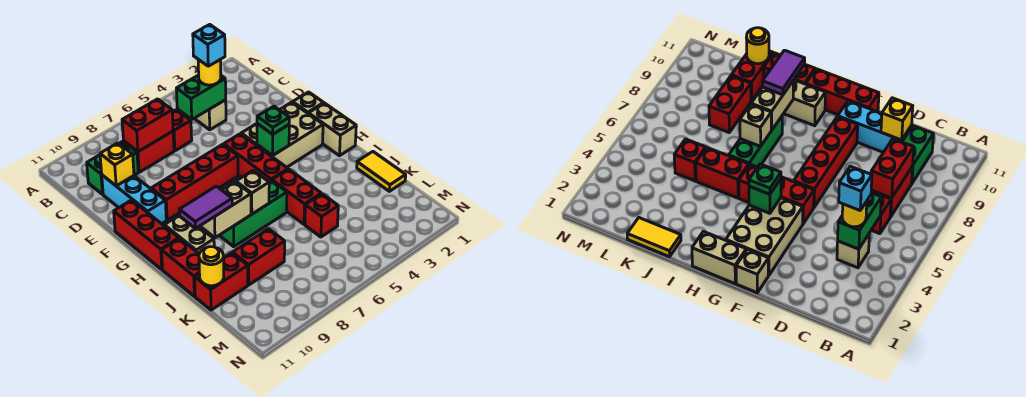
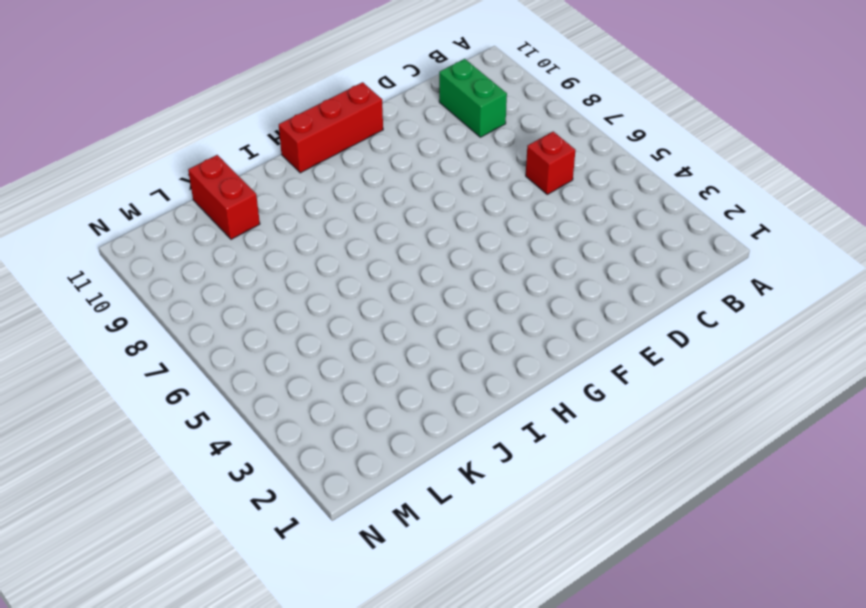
none -> tan brick C4 level 1
none -> red brick C7:C8 level 1
none -> cyan brick D10:F10 level 1
none -> tan brick F1 level 1

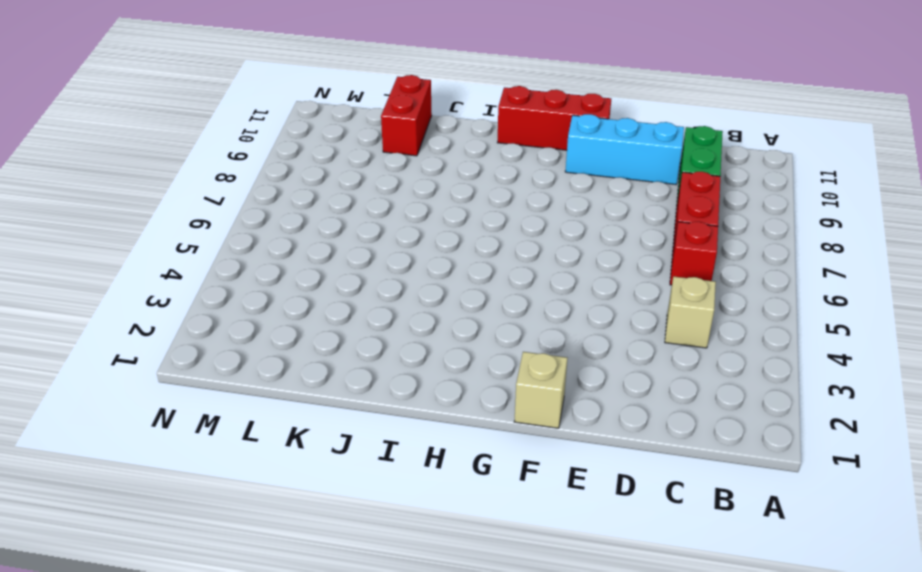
none -> tan brick F2:G4 level 1
none -> red brick F5:H5 level 1
none -> red brick F6:F9 level 1
none -> tan brick G1:H1 level 1

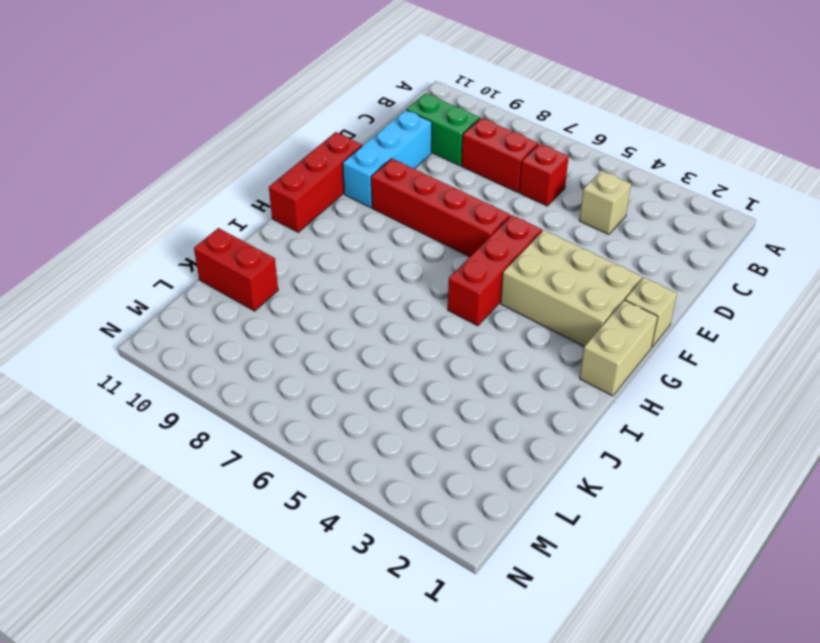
none -> tan brick H10:I10 level 1
none -> red brick I5:J5 level 1
none -> green brick I6:I8 level 1
none -> red brick I11:J11 level 1

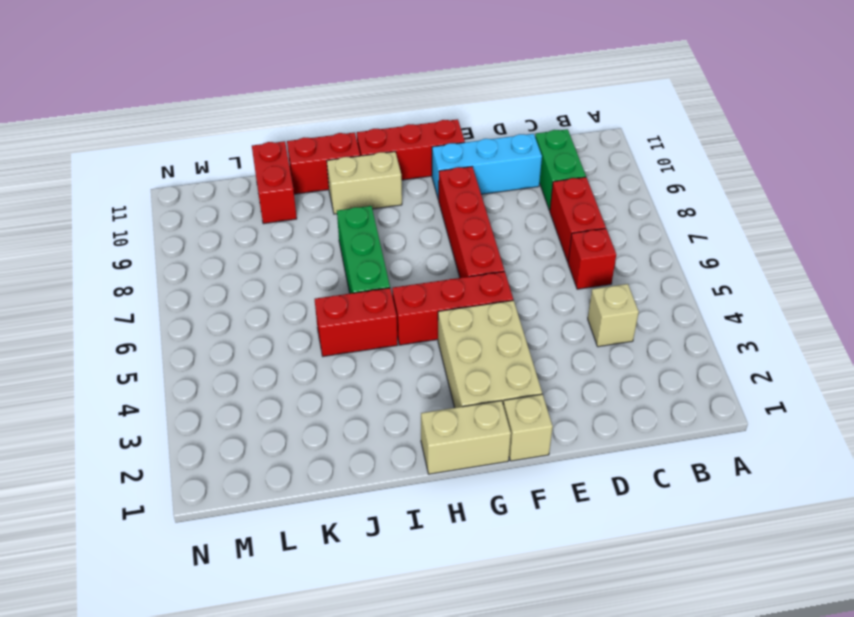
none -> yellow tile J1:K1 level 1
none -> red brick K5 level 1
none -> red brick K8:K9 level 1
none -> green brick C4:C5 level 2

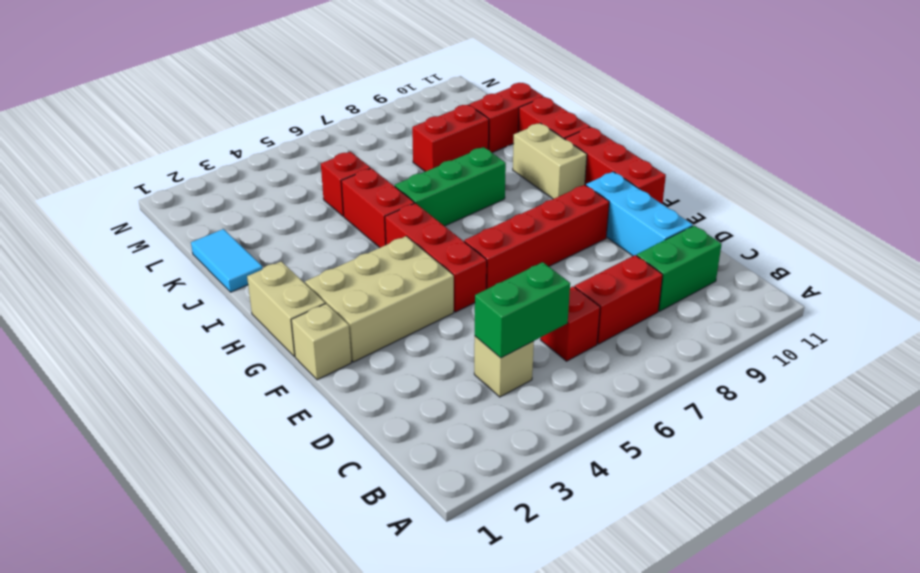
cyan tile J1:K1 level 1 -> yellow tile J1:K1 level 1
none -> red brick C7:C8 level 2
none -> yellow brick D10 level 2
none -> green brick G4 level 2
none -> tan brick I7 level 2

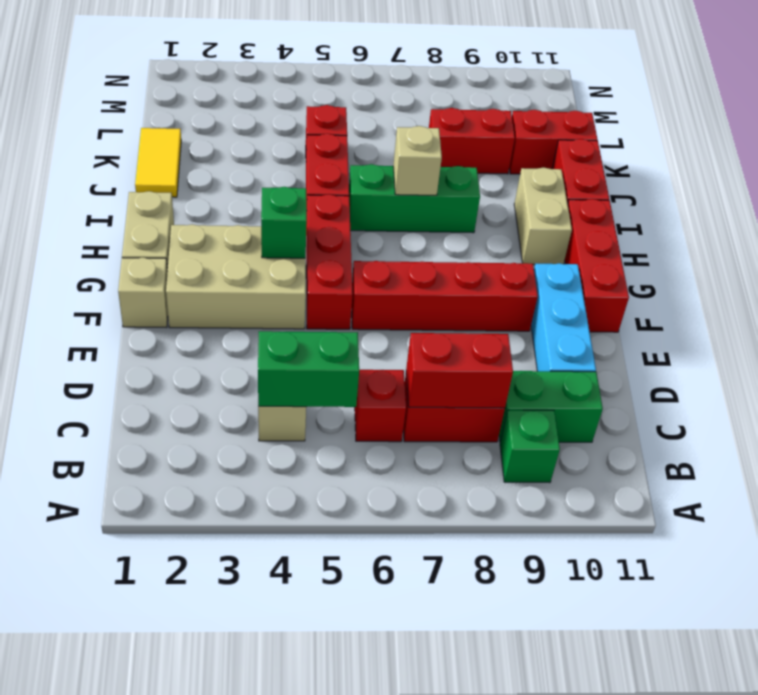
green brick B9 level 1 -> none
none -> yellow brick D10 level 2
none -> tan brick I8:I9 level 2
none -> yellow round brick K11 level 2
none -> yellow round brick C4 level 3

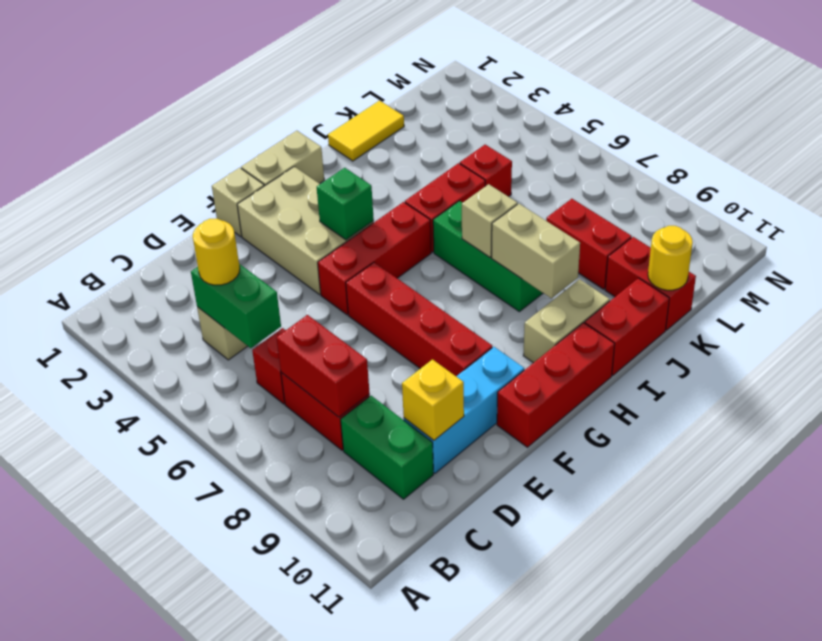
none -> green plate G4 level 3
none -> purple tile I9:I10 level 3
none -> cyan brick C4 level 4

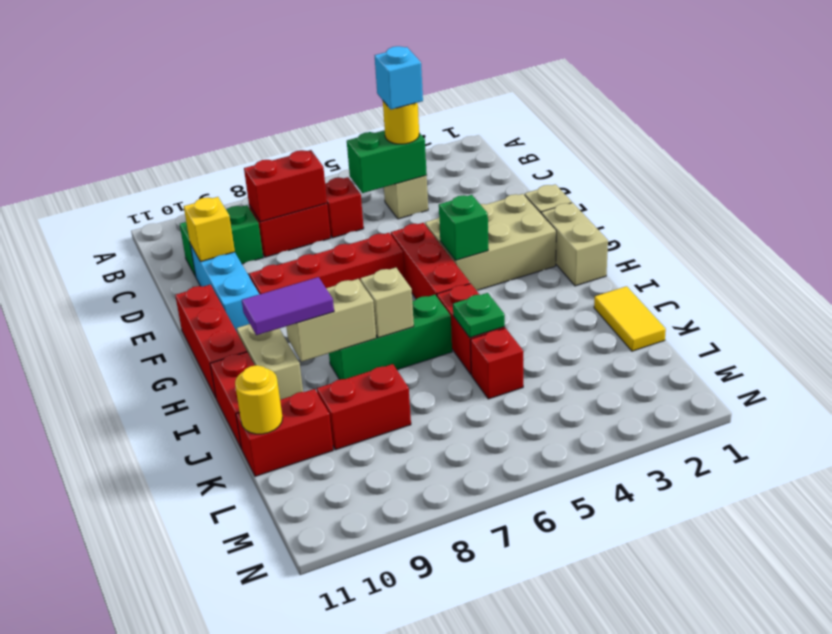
green plate J5 level 2 -> green plate G4 level 3

